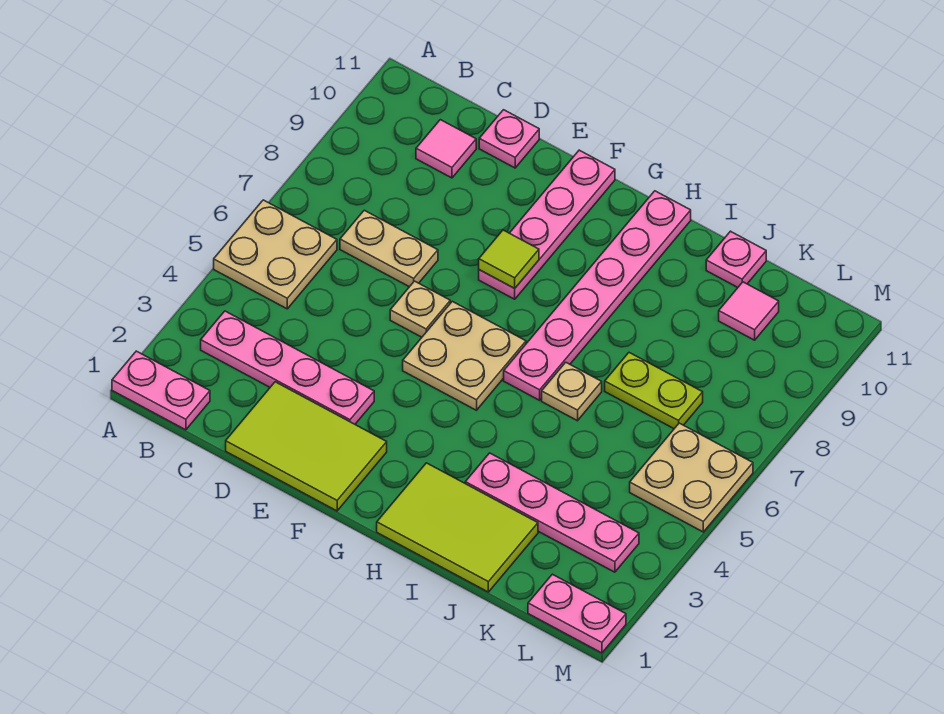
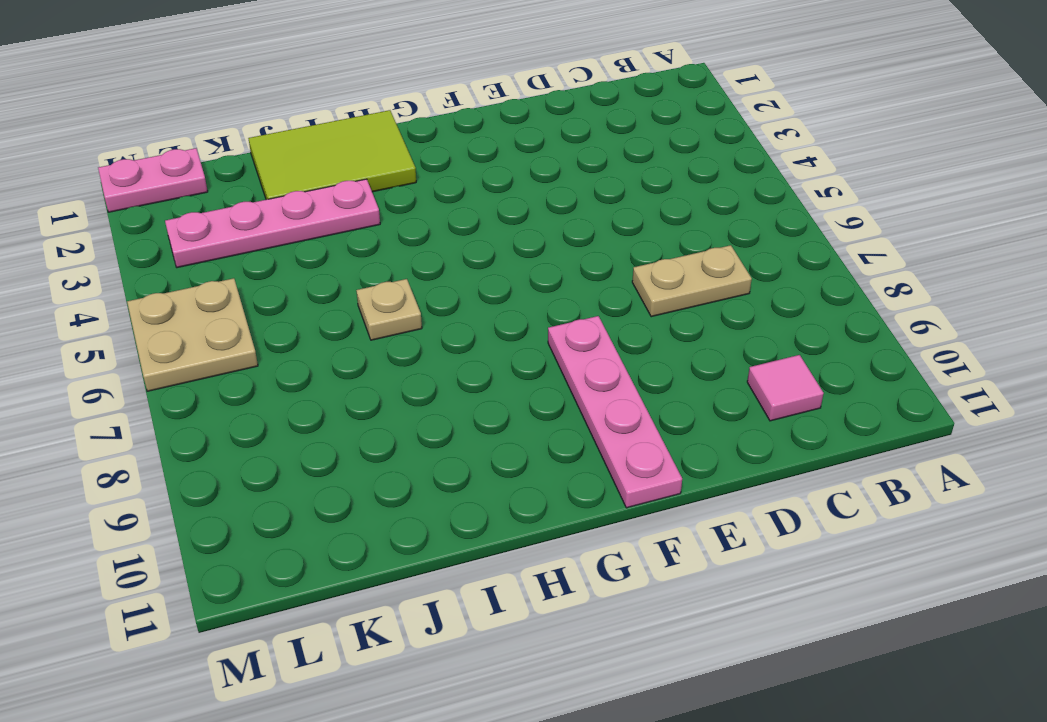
none -> pink plate A1:B1 level 1
none -> tan plate A5:B6 level 1
none -> pink plate B3:E3 level 1

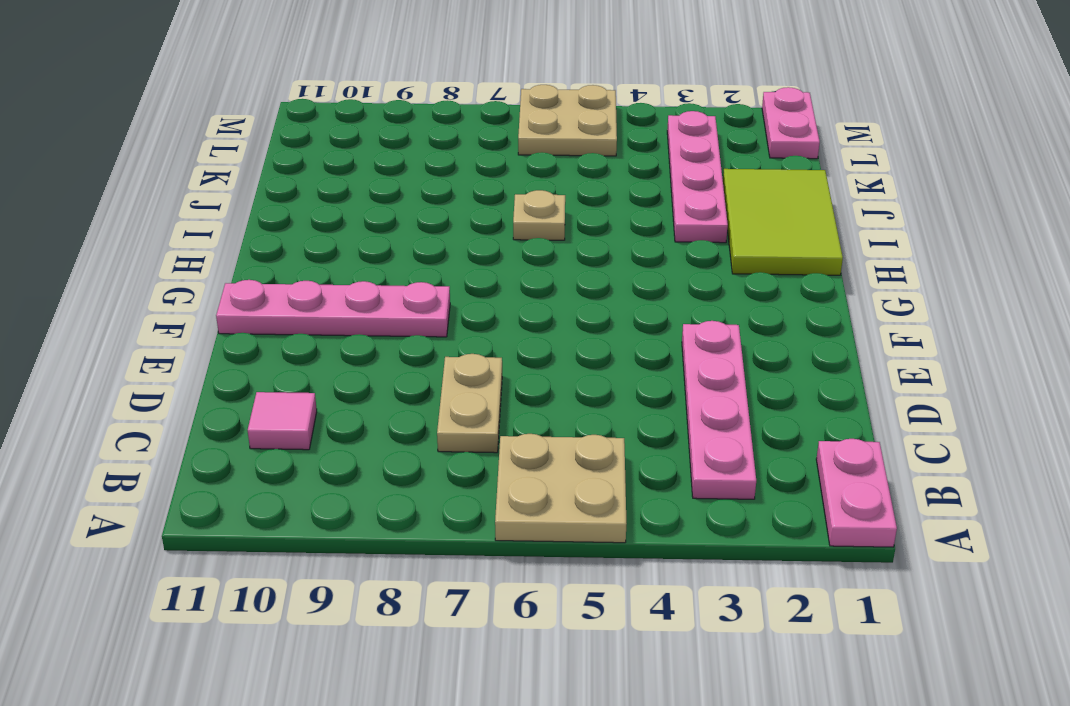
none -> lime tile D1:F2 level 1
none -> pink plate D11 level 1
none -> tan plate E6 level 1

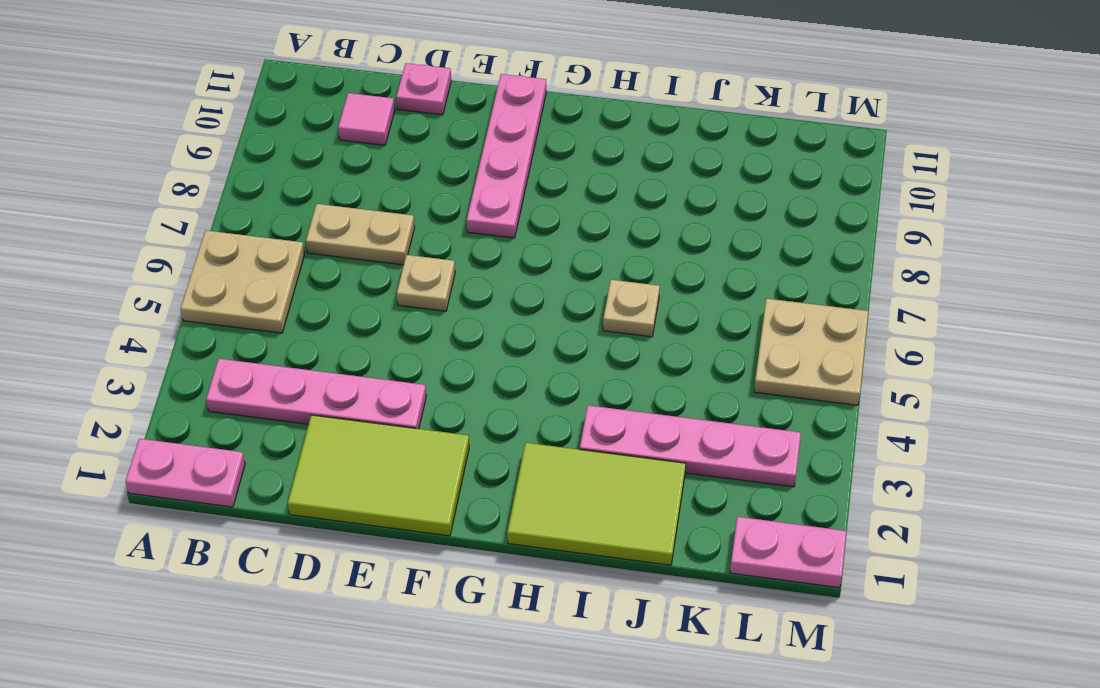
none -> tan plate F5:G6 level 1
none -> pink plate H6:H11 level 1
none -> lime plate J7:K7 level 1

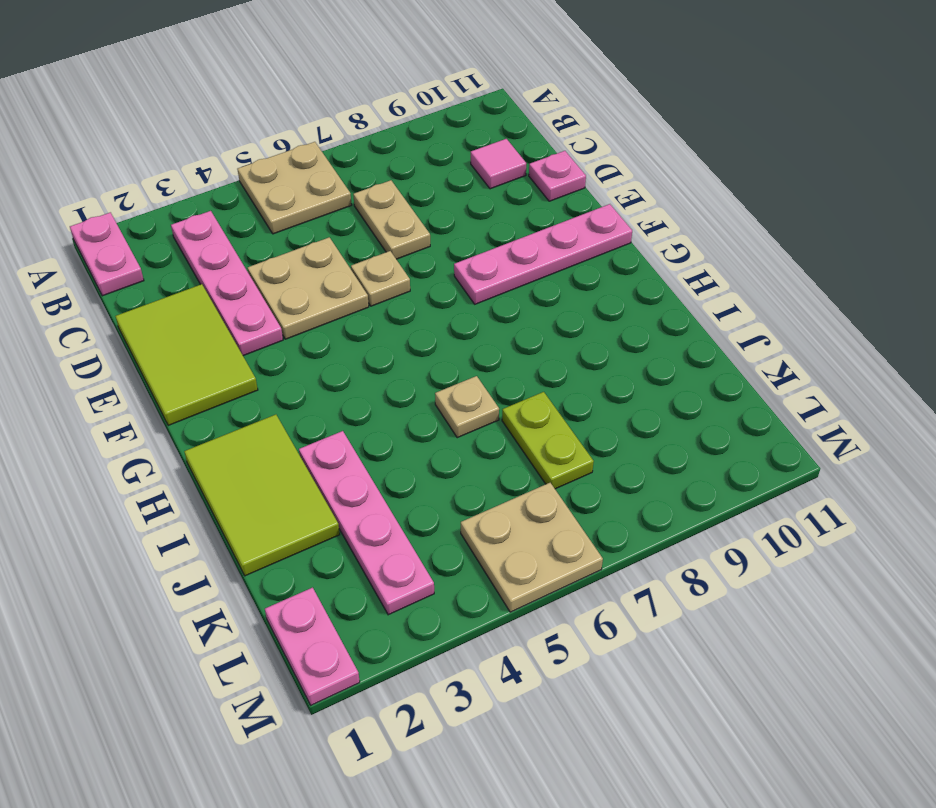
tan plate D4:E5 level 1 -> tan plate F5:G6 level 1
none -> pink plate H6:H11 level 1
none -> pink plate J11 level 1
none -> pink tile K10 level 1

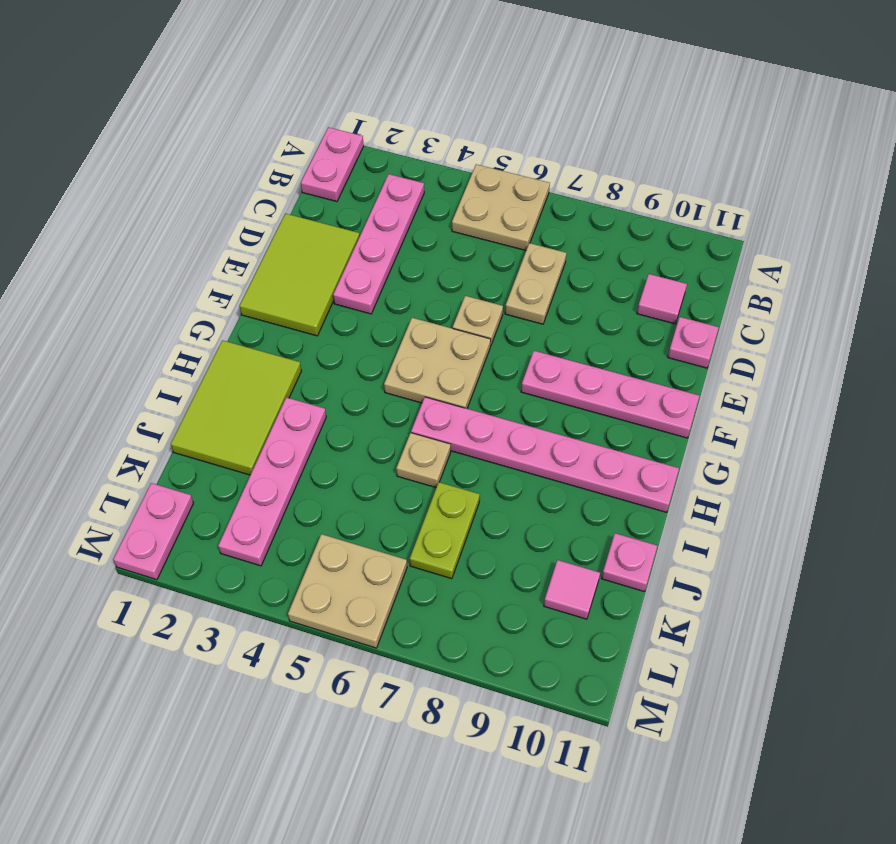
none -> lime tile F8 level 2

